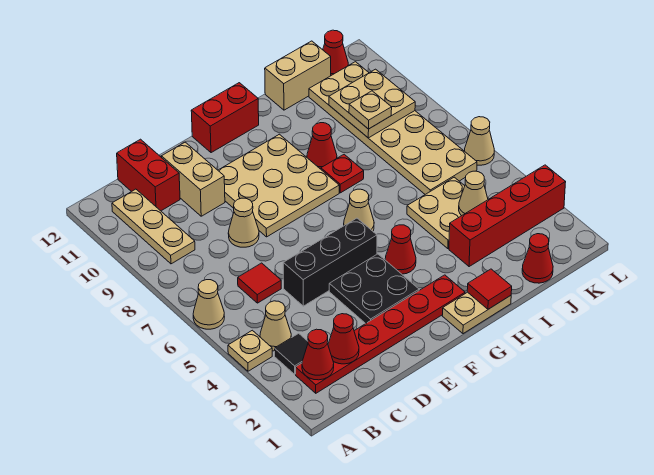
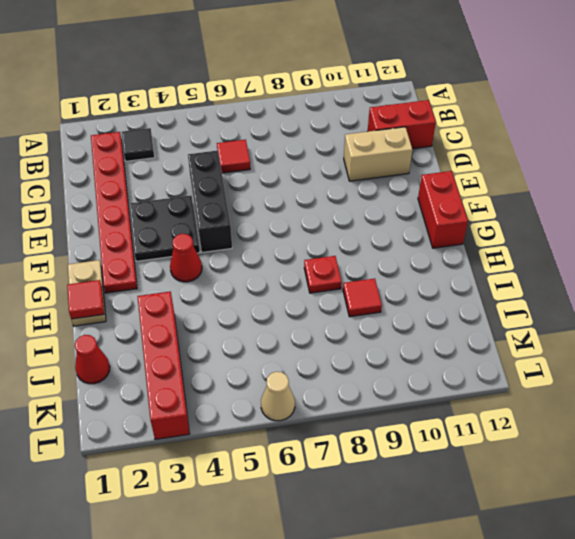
red tile I9 level 1 -> none
none -> tan plate A4 level 1
none -> tan cone A6 level 1
none -> tan cone B4 level 1
none -> tan plate B9:B11 level 1

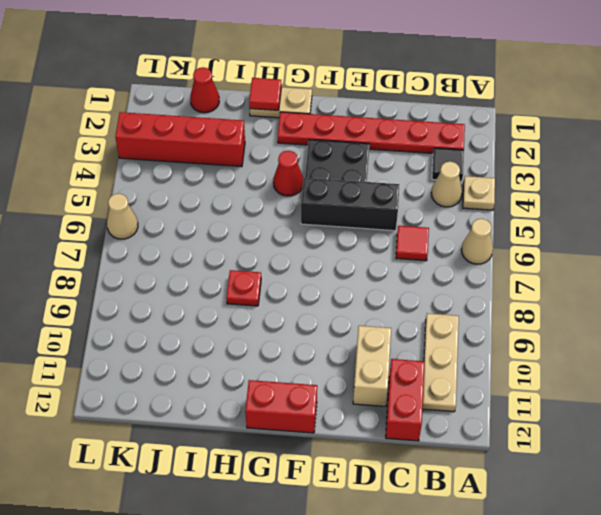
none -> tan cone D8 level 1
none -> tan plate E8:G10 level 1
none -> tan cone G6 level 1
none -> red cone H9 level 1

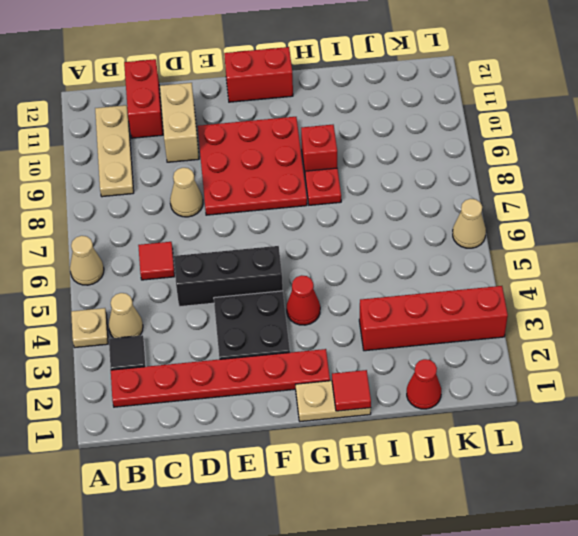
red plate E8:G10 level 1 -> tan plate E8:G10 level 1
red brick H9 level 1 -> red cone H9 level 1
none -> tan cone G6 level 1
none -> tan plate I4:J5 level 1
none -> tan brick I12:J12 level 1
none -> tan plate J6:K11 level 1

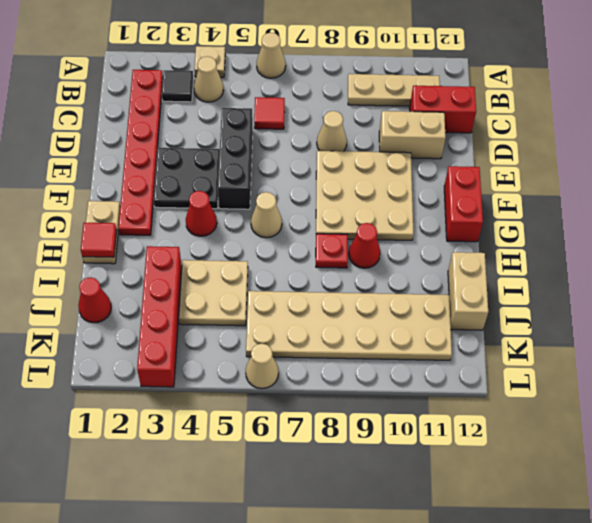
none -> red cone K12 level 1
none -> red cone B2 level 2
none -> red cone C2 level 2
none -> tan cone J4 level 2

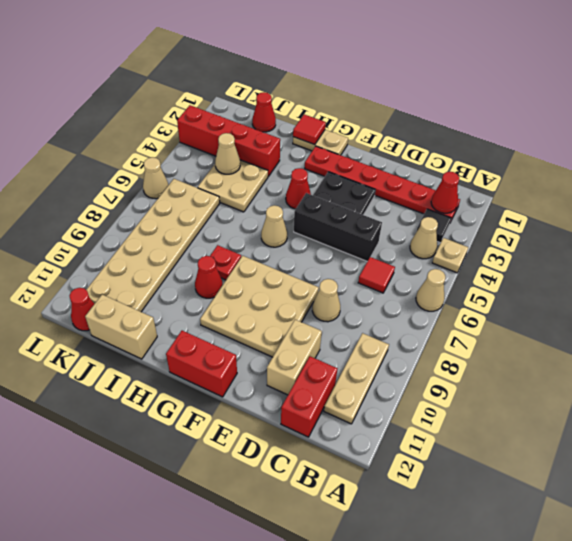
none -> red cone C2 level 2
none -> tan plate J9:K10 level 2
none -> tan plate J9 level 3

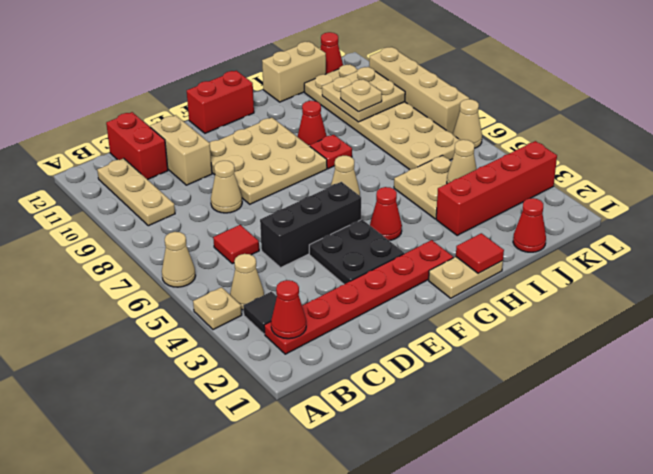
tan brick L7:L10 level 1 -> none
none -> red cone C2 level 2

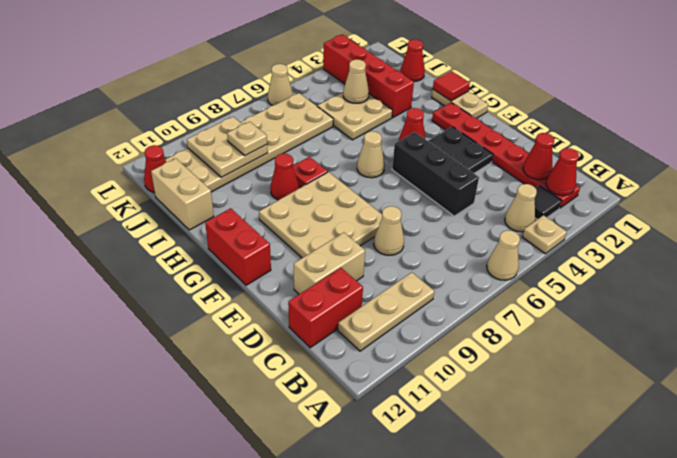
none -> red tile C6 level 1

